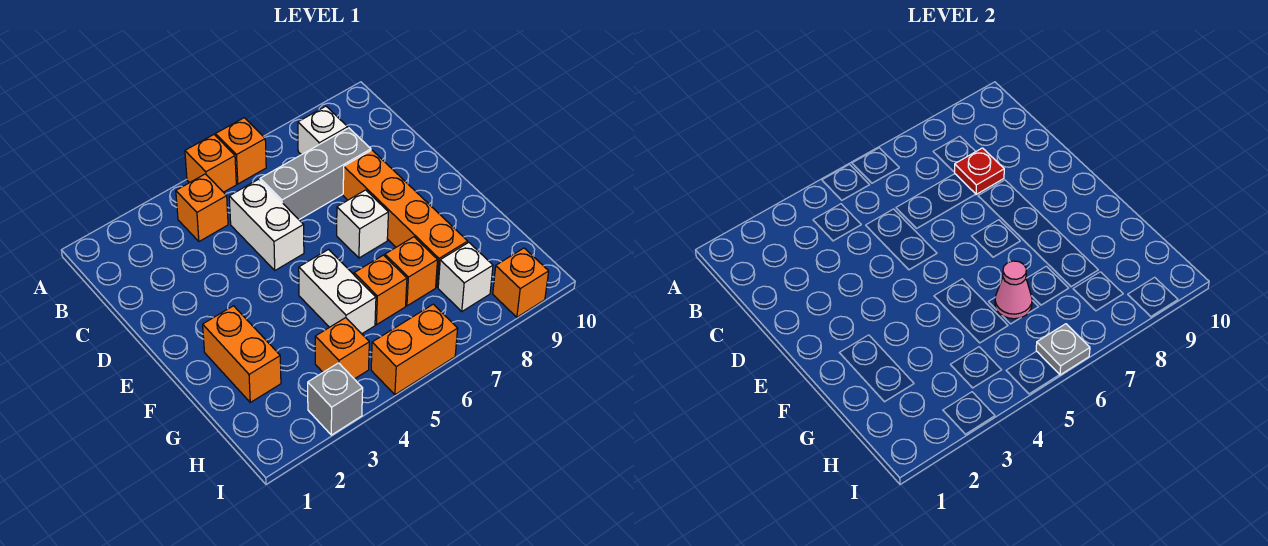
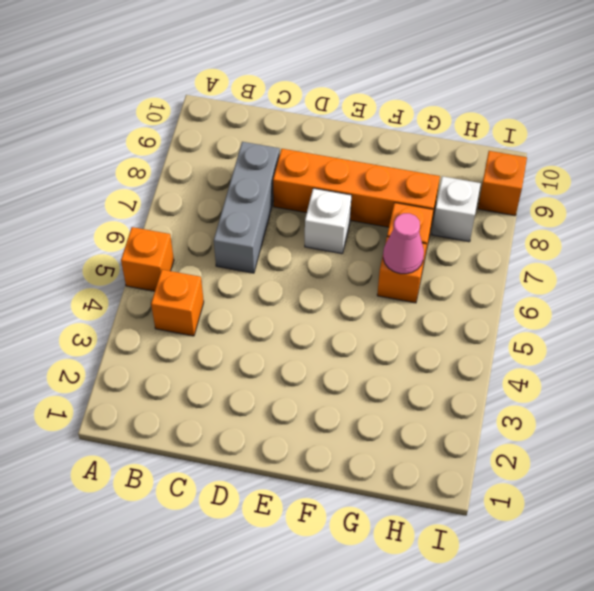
none -> orange brick A6 level 1
none -> white brick B8 level 1
none -> white brick C5:D5 level 1

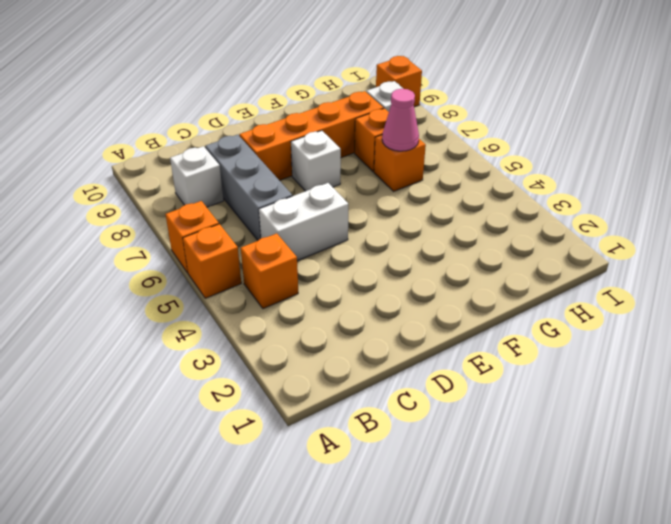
none -> orange brick F2:G2 level 1
none -> white brick F5:G5 level 1
none -> orange brick H4 level 1

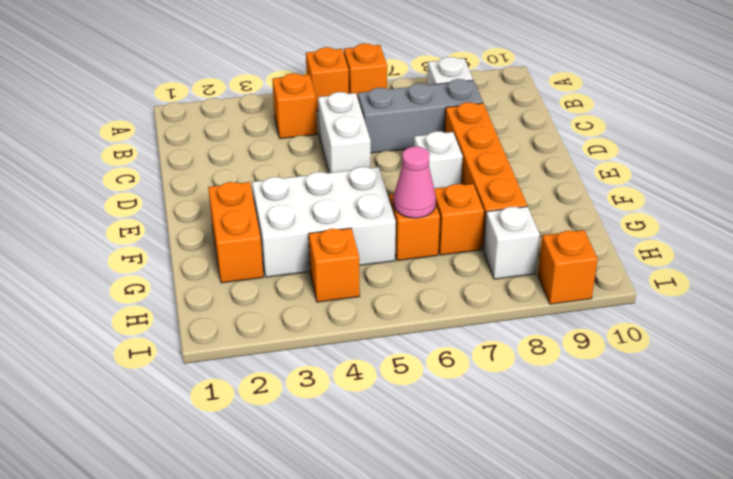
white brick F3:G5 level 1 -> white brick F5:G5 level 1
none -> grey brick I3 level 1
none -> orange brick I5:I6 level 1
none -> red plate C8 level 2

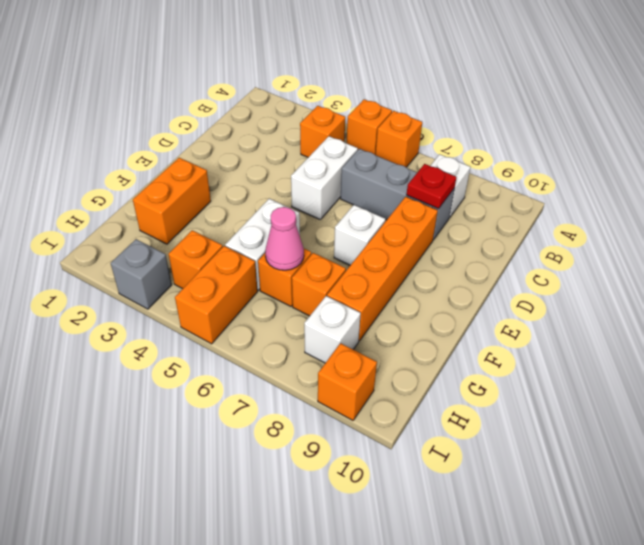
orange brick H5:I5 level 1 -> orange brick I5:I6 level 1
none -> grey plate I6 level 2

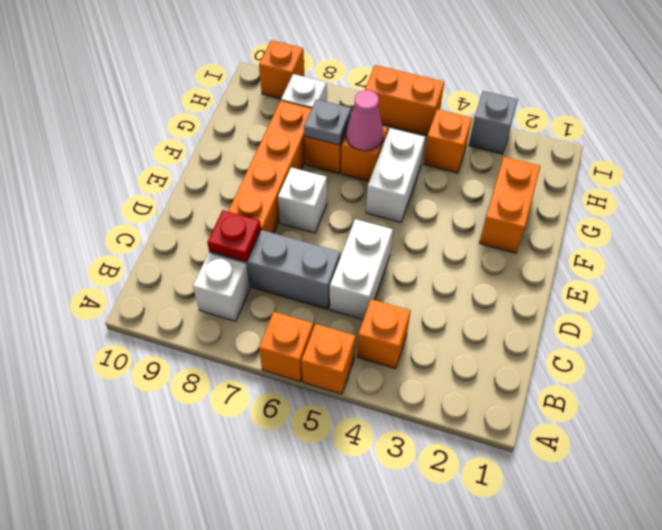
grey plate G7 level 2 -> grey plate I6 level 2

